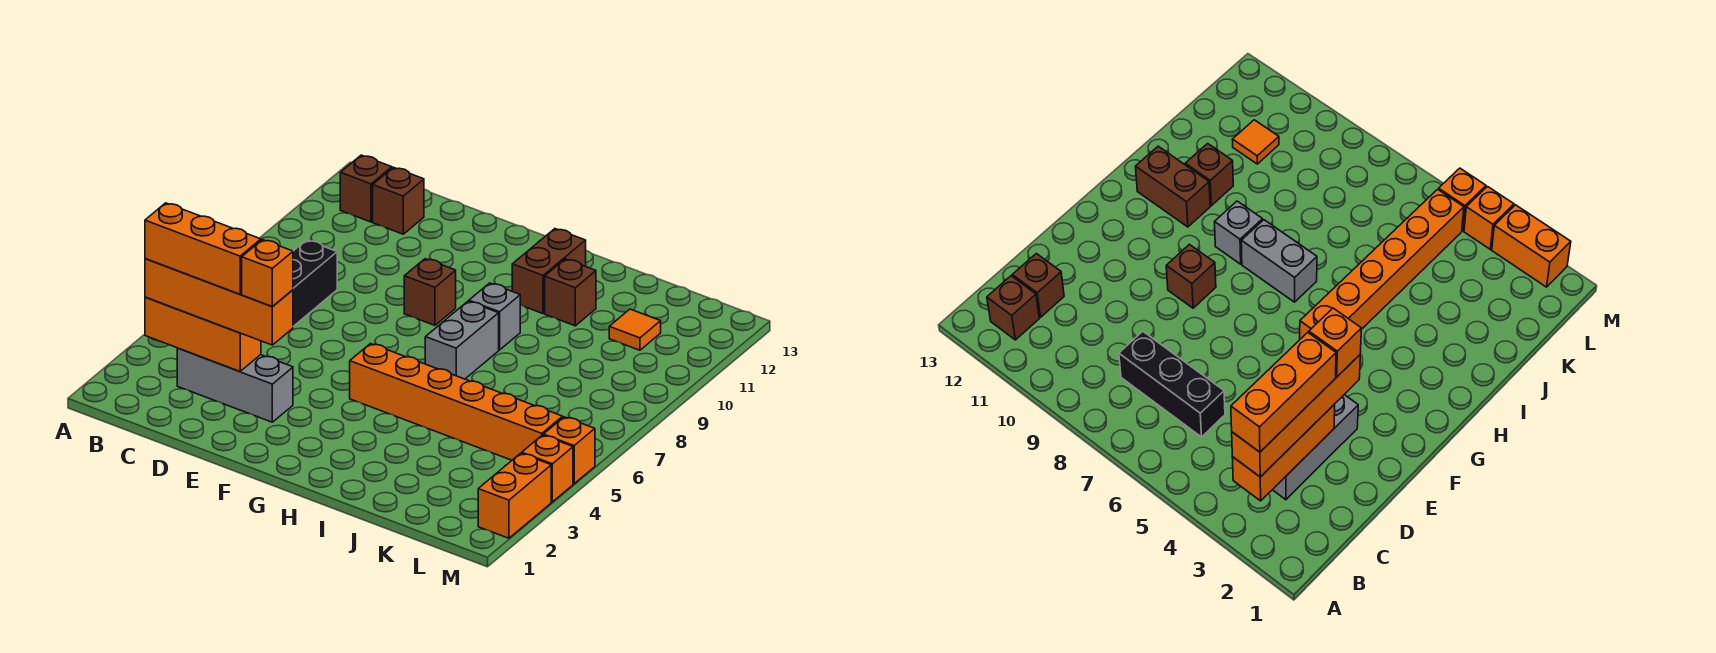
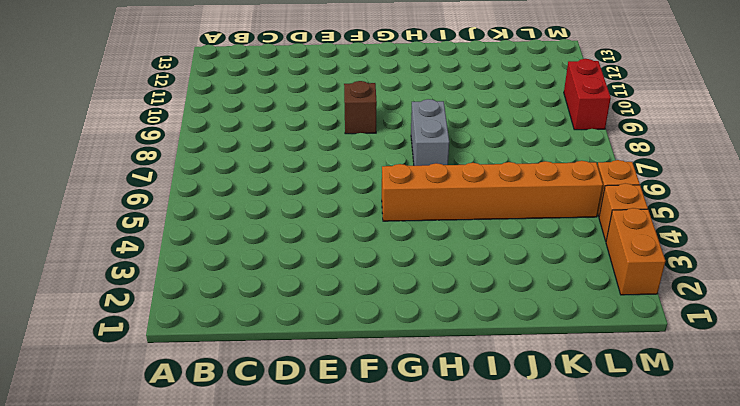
red brick M9:M10 level 1 -> none
none -> brown brick B12 level 1
none -> grey brick C3:E3 level 1
none -> black brick C6:C8 level 1

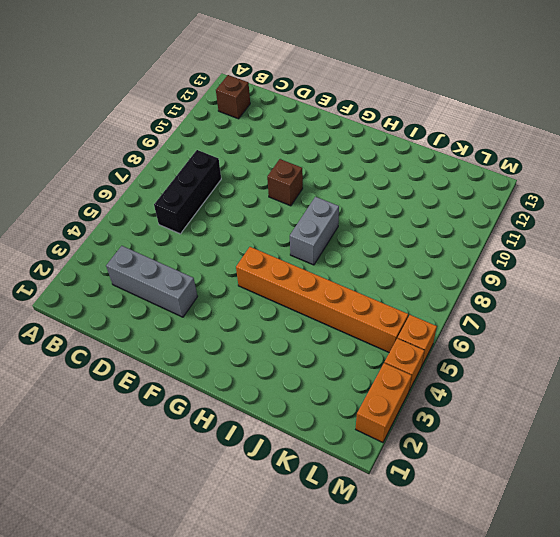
none -> brown brick C12 level 1
none -> grey brick H9 level 1
none -> brown brick H11:H12 level 1

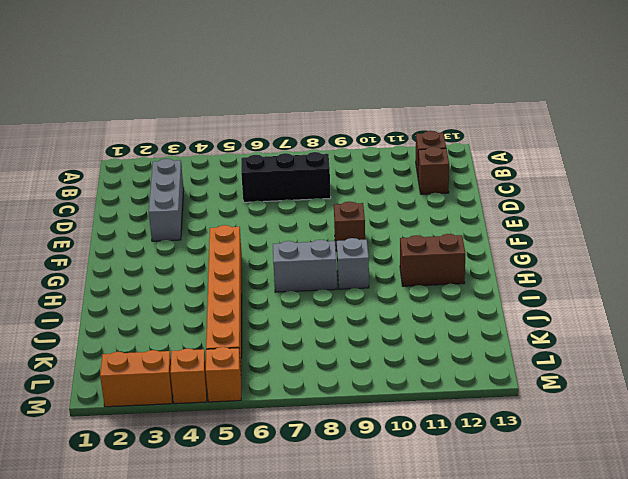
none -> brown brick I11 level 1
none -> orange tile K11 level 1
none -> orange brick B3:D3 level 2

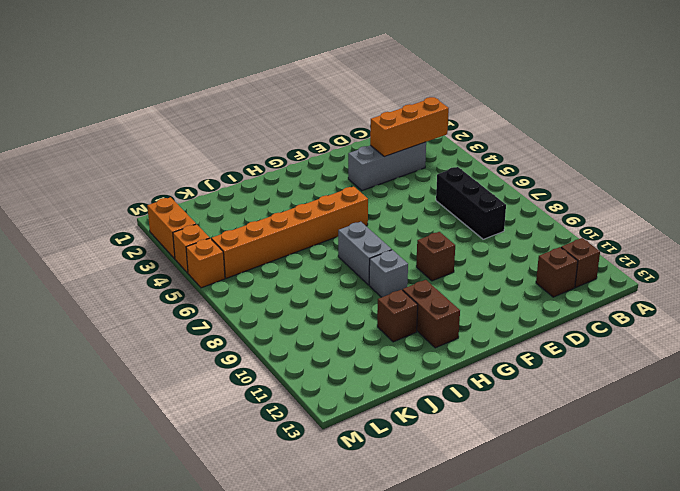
none -> orange tile K11 level 1
none -> orange brick B3:E3 level 3
none -> orange brick B3:D3 level 4

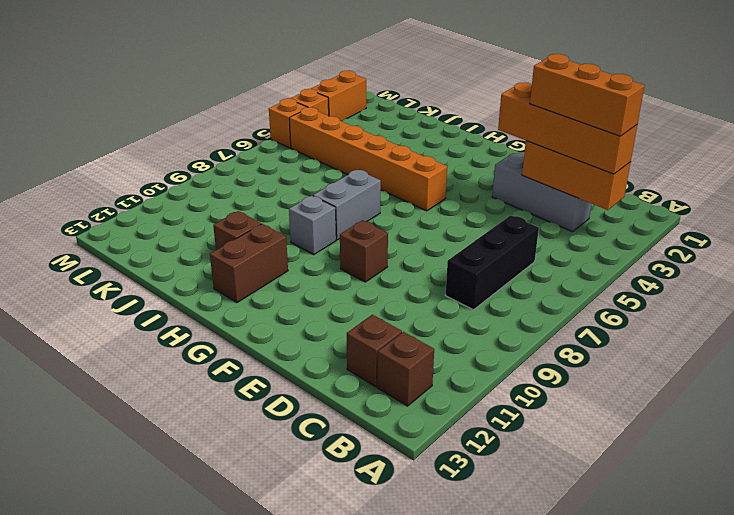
none -> orange tile K11 level 1
none -> orange brick E3 level 4

